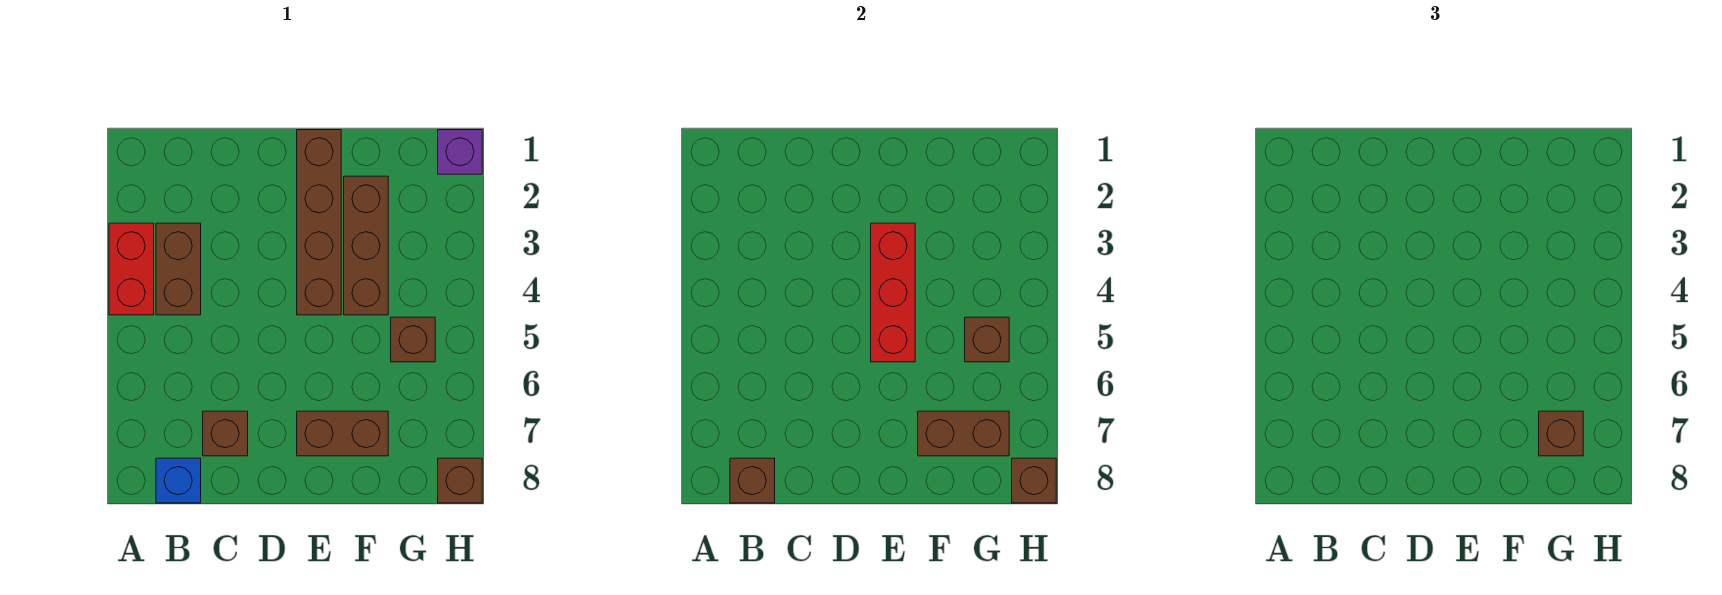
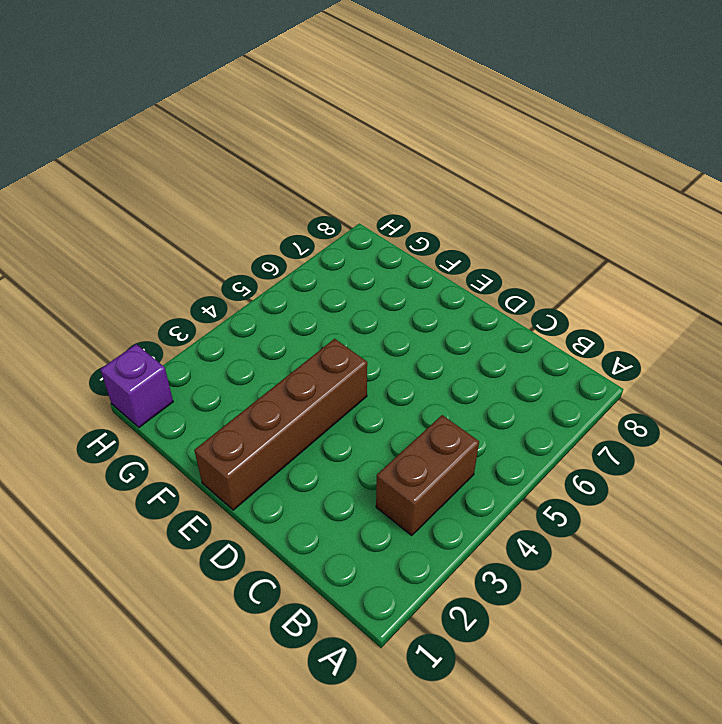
none -> red brick A3:A4 level 1
none -> blue brick B8 level 1
none -> brown brick C7 level 1

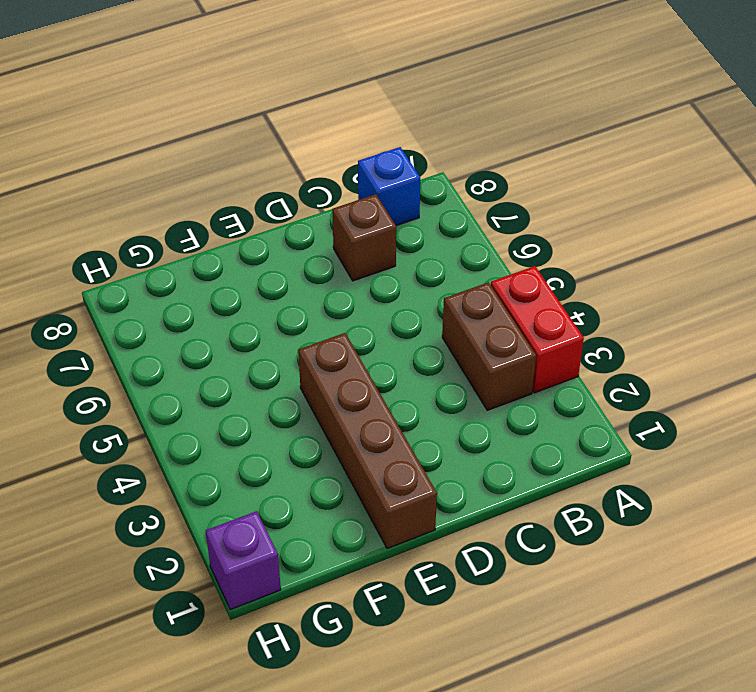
none -> brown brick E7:F7 level 1
none -> brown brick F2:F4 level 1
none -> brown brick G5 level 1

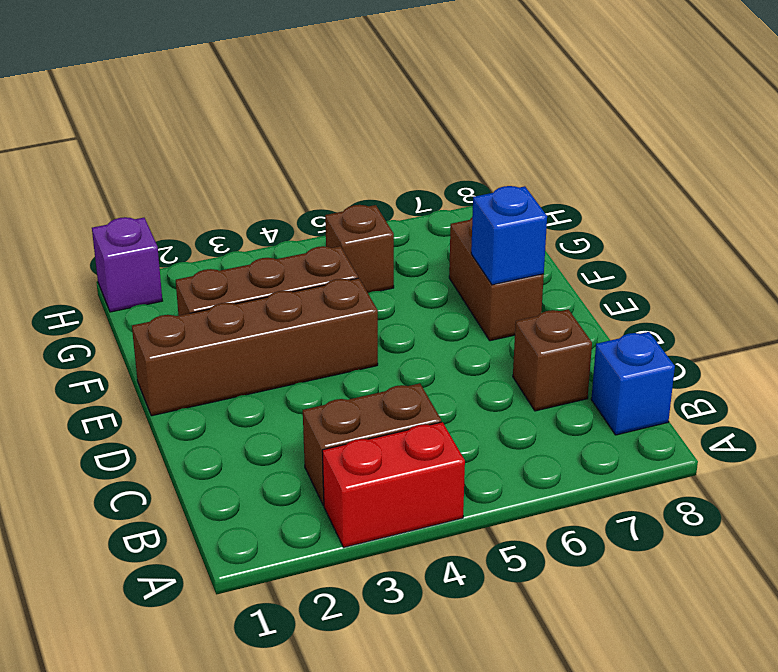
blue brick E7 level 2 -> none
none -> brown brick H8 level 1
none -> brown brick B8 level 2
none -> red brick E3:E5 level 2

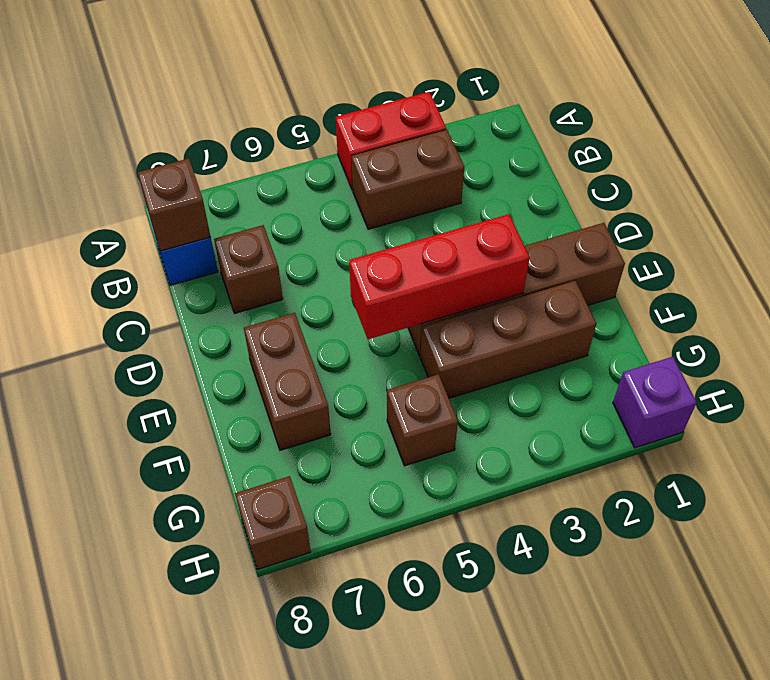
none -> brown brick F7:G7 level 2
none -> brown brick G5 level 2
none -> brown brick H8 level 2

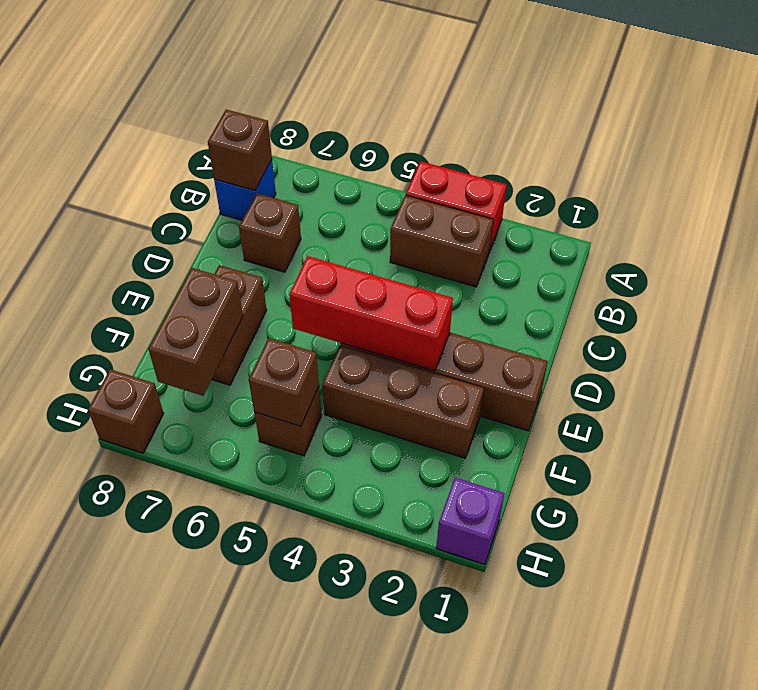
none -> brown brick H8 level 2
none -> brown brick G7 level 3

